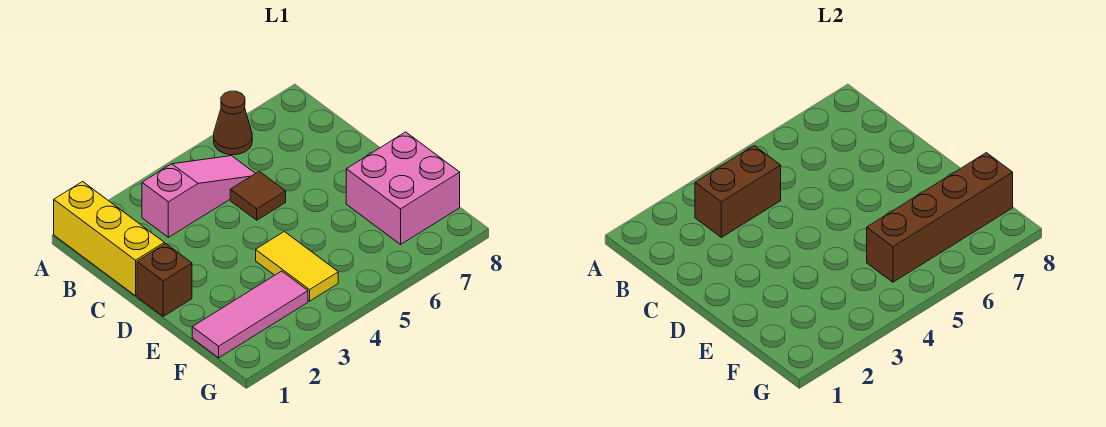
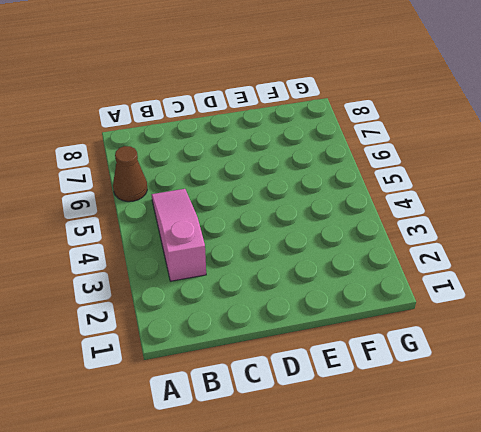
none -> yellow brick A1:C1 level 1
none -> brown tile C5 level 1

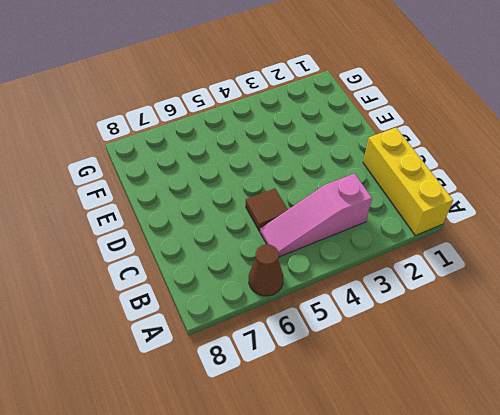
none -> brown brick D1 level 1
none -> yellow tile E4:F4 level 1

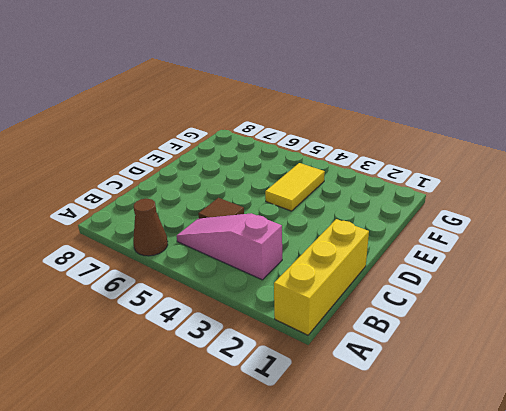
none -> brown brick D1 level 1
none -> pink brick E7:F8 level 1

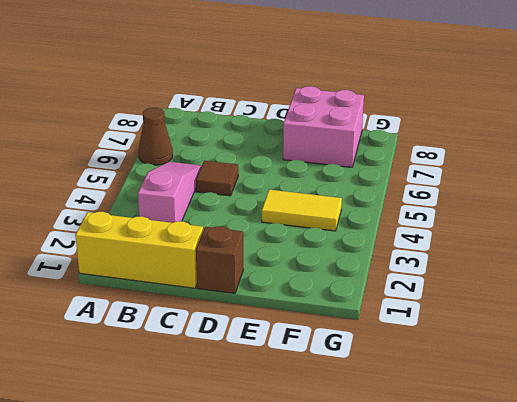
none -> pink tile F1:F3 level 1
none -> brown brick B3:B4 level 2

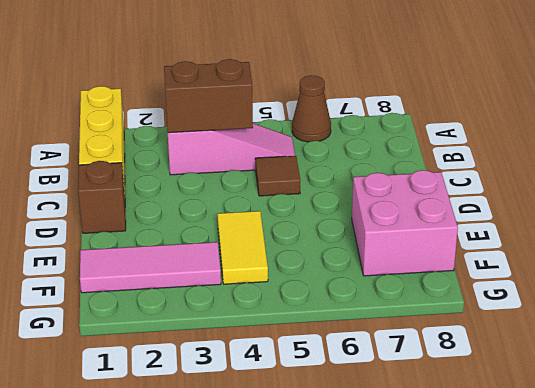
none -> brown brick F5:F8 level 2

